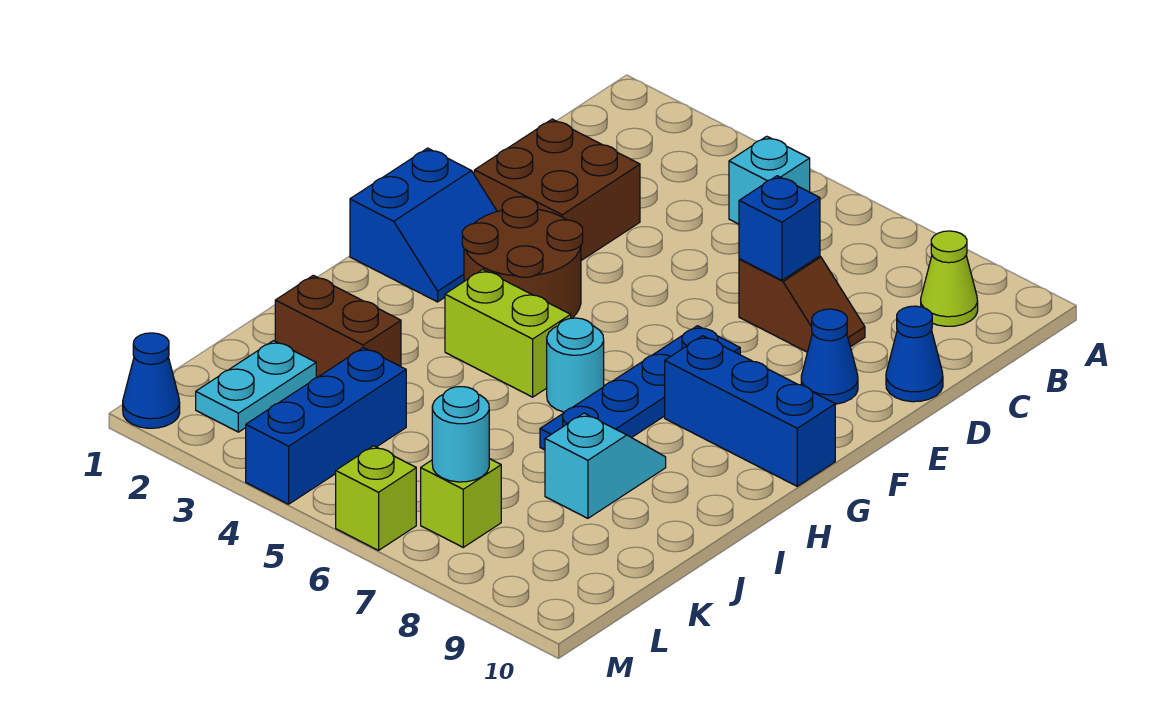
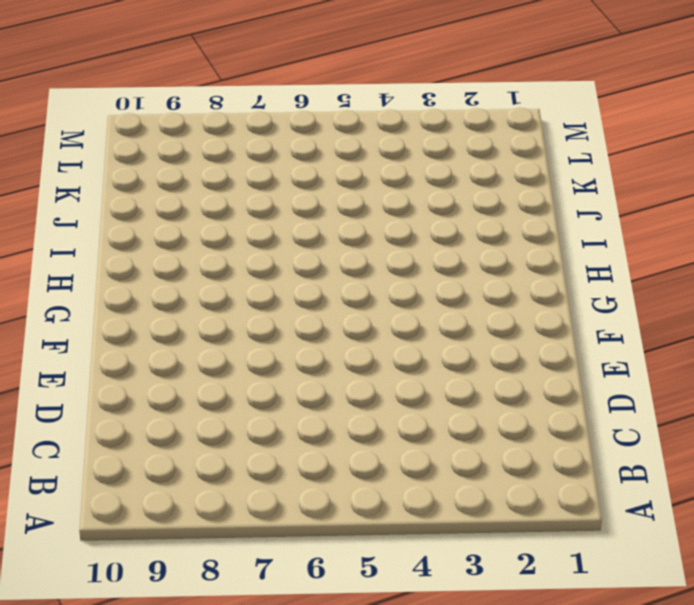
none -> cyan brick B5 level 1
none -> lime cone B9 level 1
none -> brown brick D2:E3 level 1

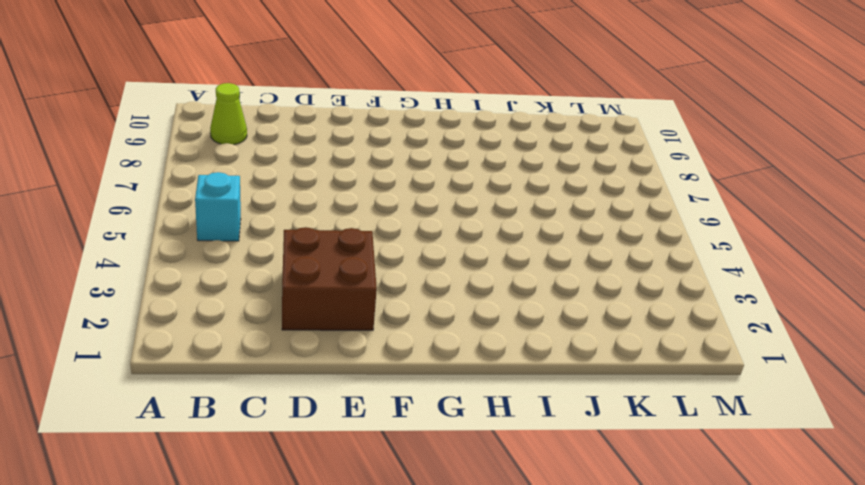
none -> brown slope D7:D8 level 1 top 7
none -> blue cone D10 level 1
none -> blue cone E9 level 1

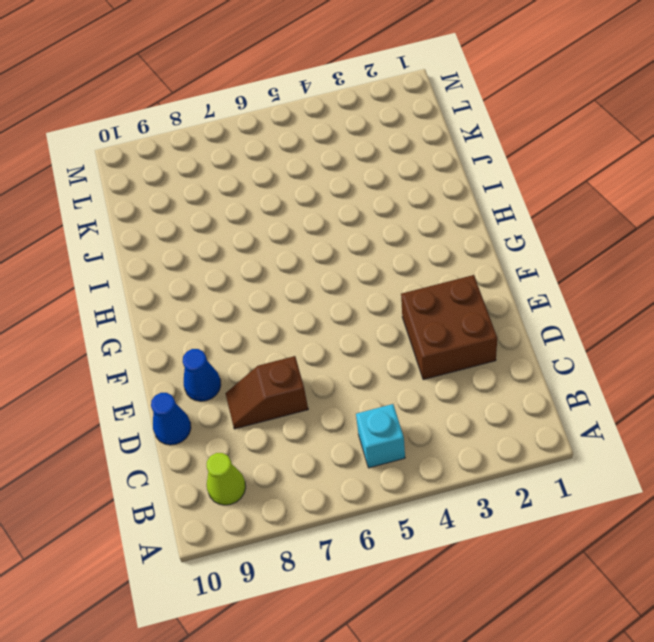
none -> blue slope F1:G2 level 1 top 1
none -> brown round brick F3:G4 level 1
none -> blue plate F7:I7 level 1

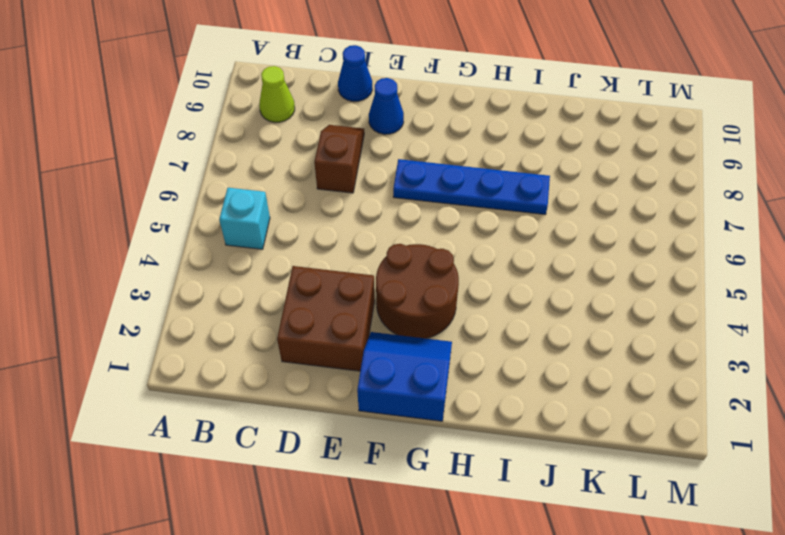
none -> blue brick G8:G10 level 1
none -> lime brick H4:H5 level 1
none -> cyan round brick H6 level 1

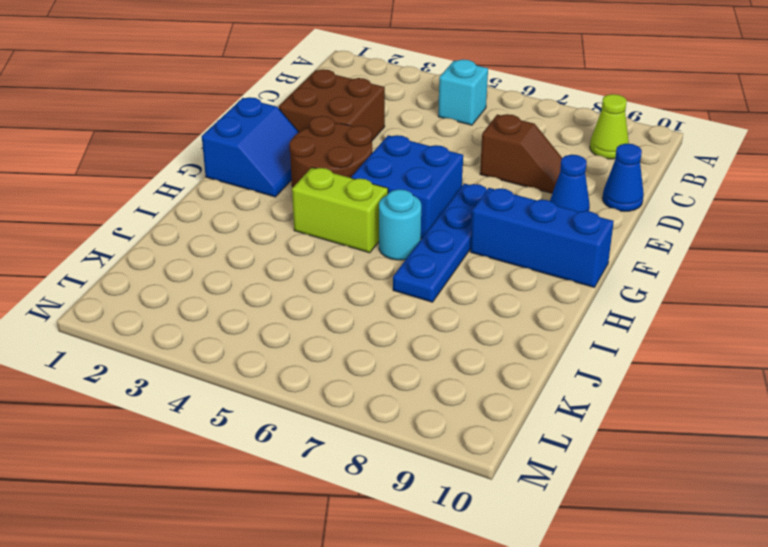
blue brick F5:G6 level 1 -> none
none -> cyan slope I8:J8 level 1 top J
none -> brown brick J2:J3 level 1
none -> cyan plate K2:L2 level 1

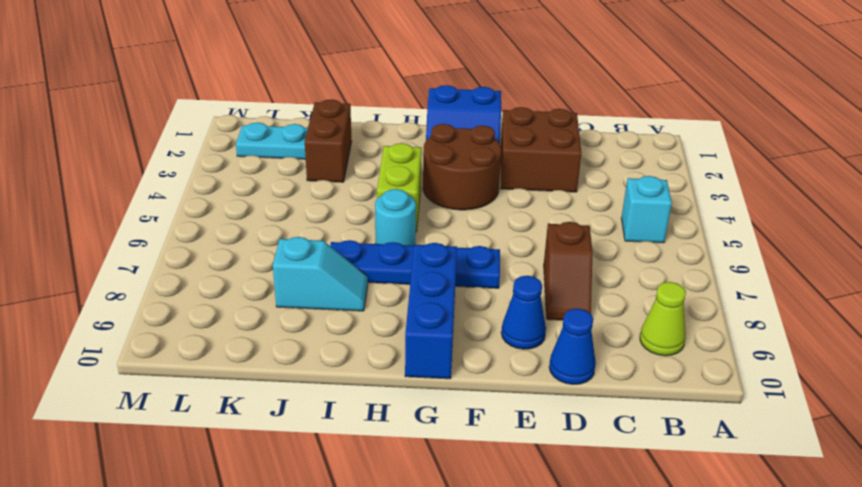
none -> blue brick K4:M4 level 1
none -> lime brick L7 level 1
none -> blue cone M1 level 1

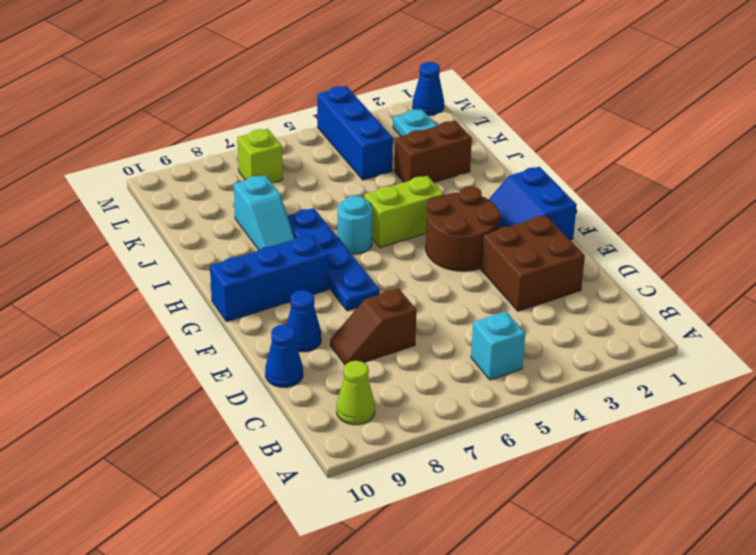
none -> lime brick M6 level 1
none -> blue brick D7 level 2
none -> cyan round brick L7 level 2

